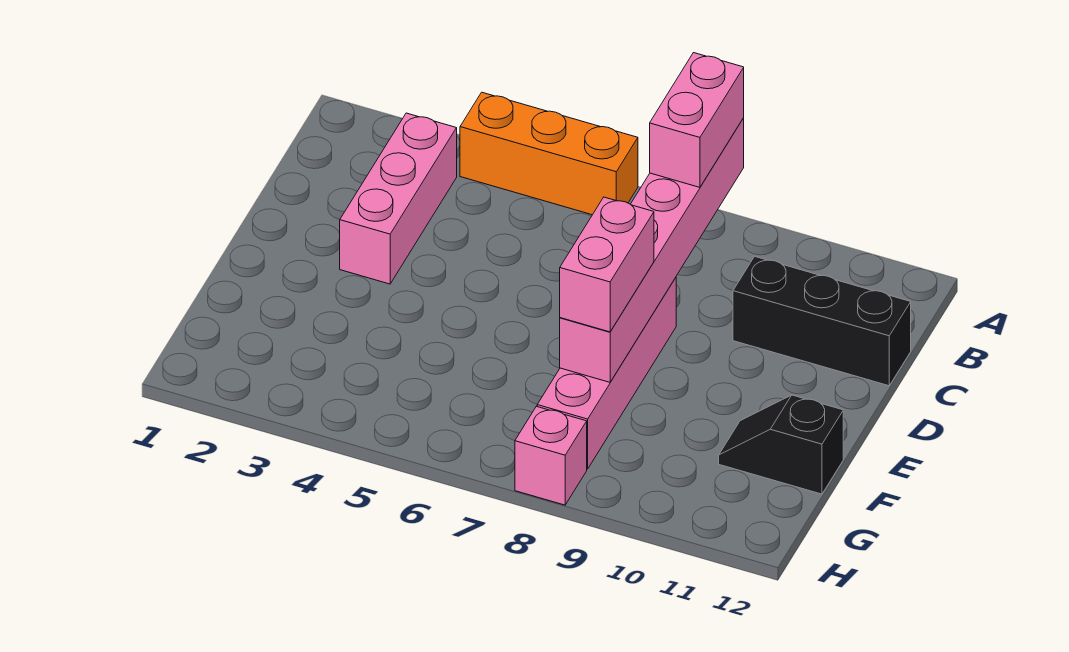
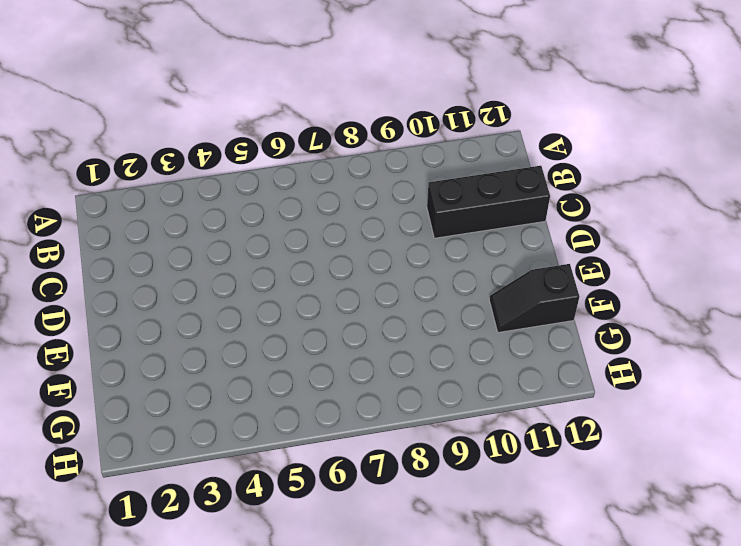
none -> orange brick A4:A6 level 1
none -> pink brick B3:D3 level 1

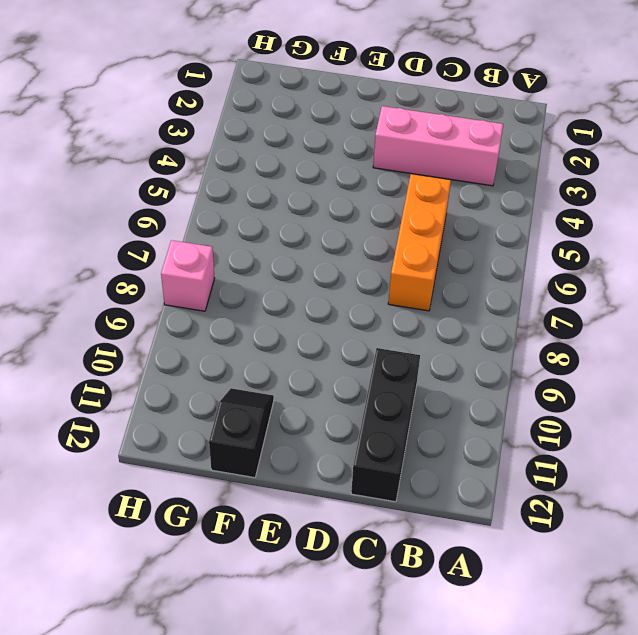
orange brick C5:C7 level 1 -> orange brick A4:A6 level 1
none -> pink brick D8:G8 level 1
none -> pink brick A8:F8 level 2

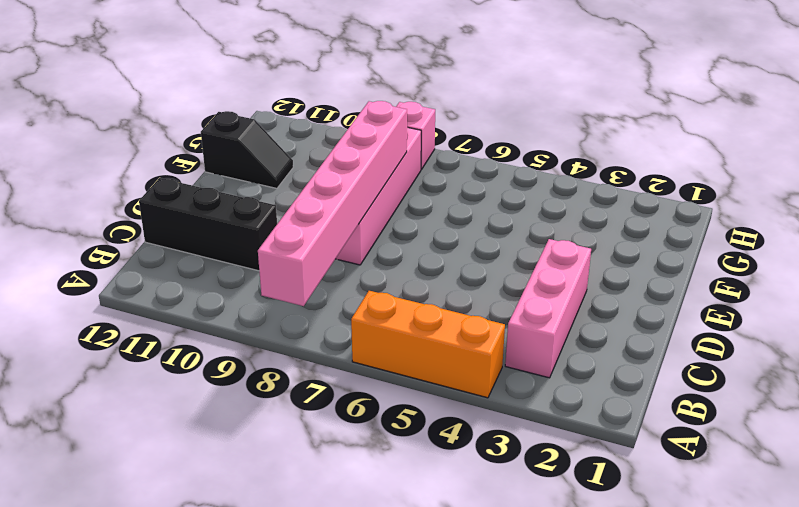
none -> pink brick A8:B8 level 3
none -> pink brick E8:F8 level 3

